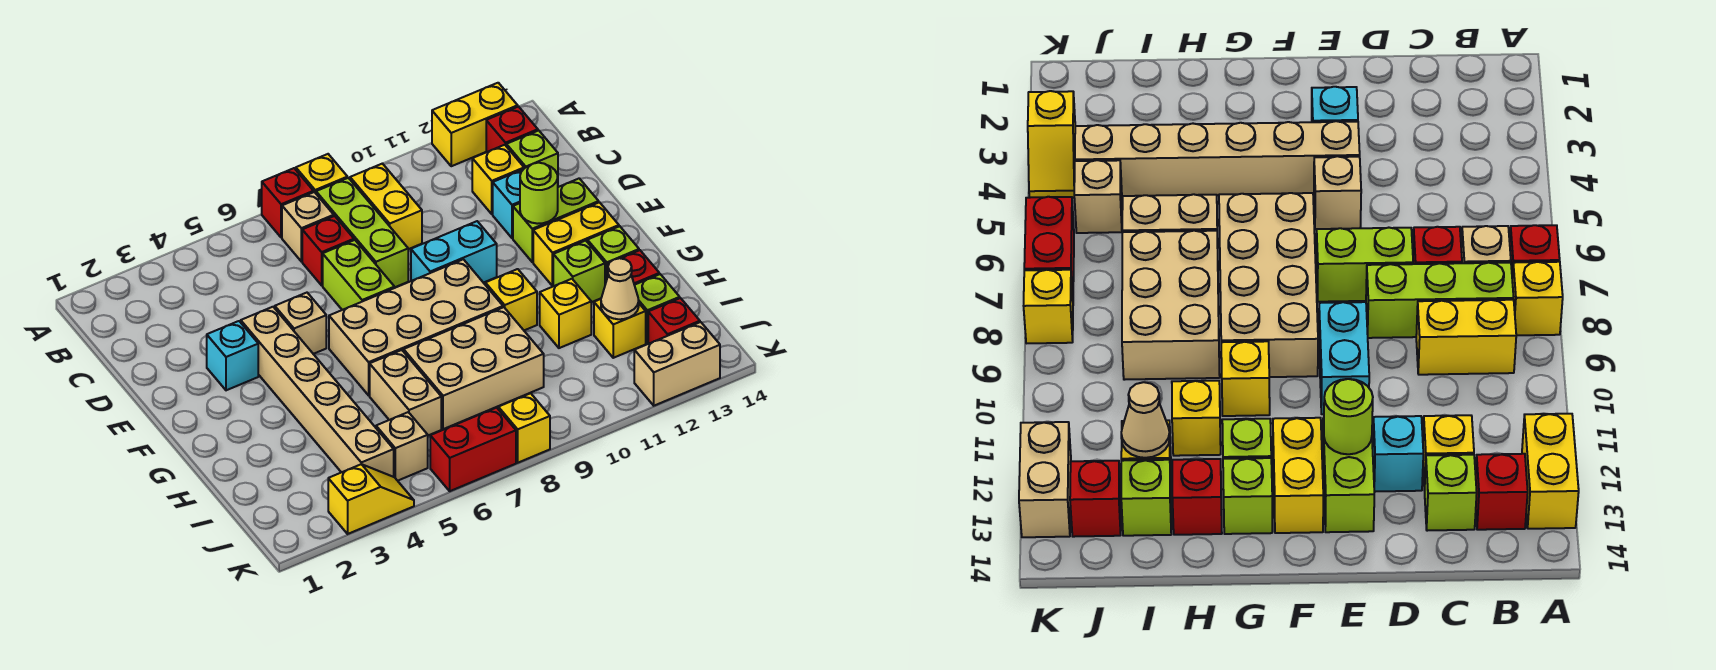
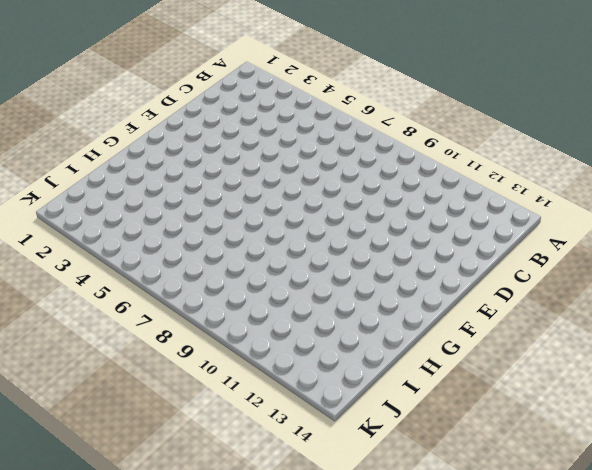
none -> red brick A7 level 1
none -> yellow brick A8 level 1
none -> yellow brick A12:A13 level 1
none -> tan brick B7 level 1

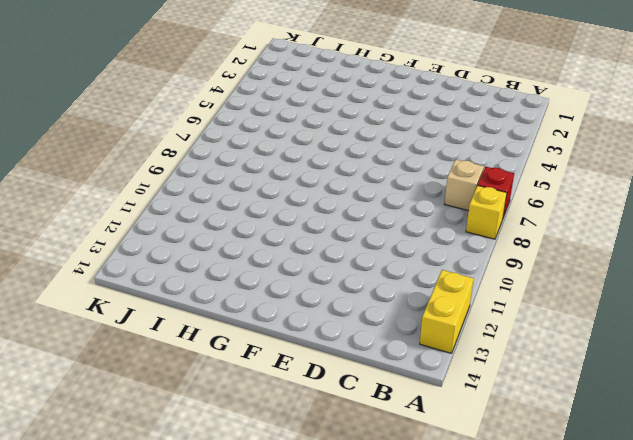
none -> lime brick B8:D8 level 1
none -> yellow brick B9:C9 level 1
none -> red brick B13 level 1
none -> red brick C7 level 1

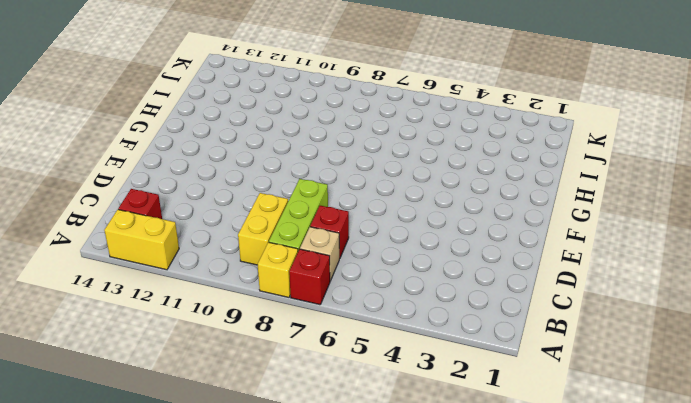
none -> yellow brick C12 level 1
none -> lime brick C13 level 1
none -> lime brick D7:E7 level 1
none -> cyan brick D12 level 1

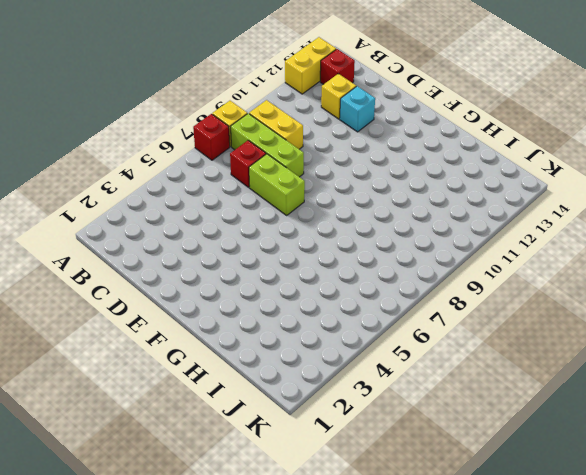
none -> tan brick B7 level 1
none -> lime brick C13 level 1
none -> cyan brick E3 level 1
none -> tan brick E4:J4 level 1

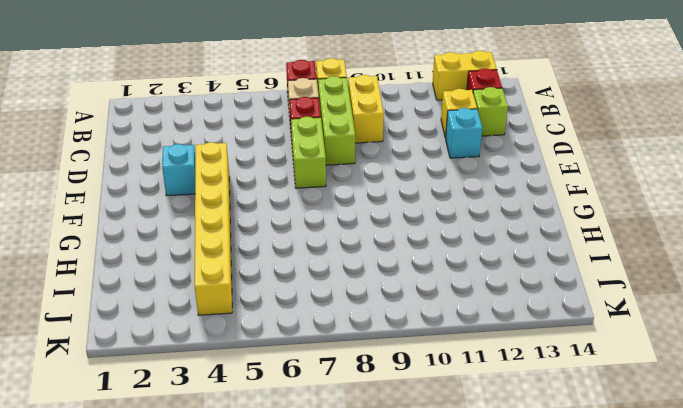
yellow brick E4:J4 level 1 -> tan brick E4:J4 level 1
none -> tan brick E5 level 1
none -> cyan brick E9:E10 level 1
none -> lime brick E12:E13 level 1
none -> tan brick F6:G9 level 1

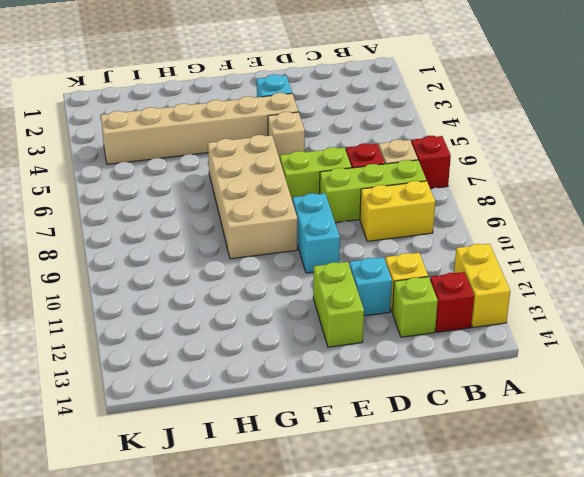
none -> yellow brick A8 level 1
none -> yellow brick F12:F13 level 1
none -> yellow brick G10 level 1
none -> lime brick G12 level 1

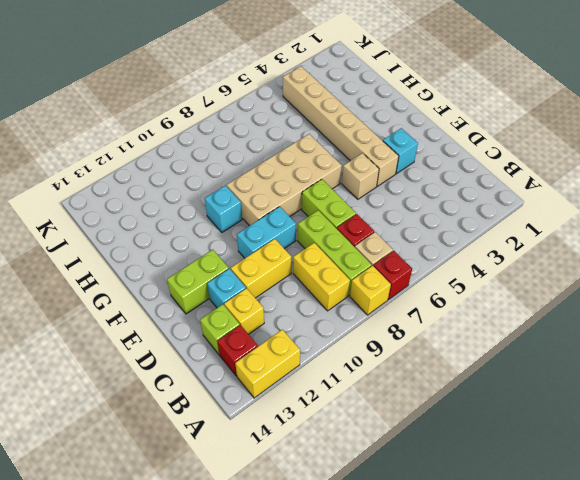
yellow brick D10:D11 level 1 -> yellow brick F12:F13 level 1
cyan brick G10 level 1 -> yellow brick G10 level 1
none -> lime brick G12 level 1
none -> lime brick G13 level 1
none -> tan brick H6:I6 level 1
none -> tan brick H7:I9 level 1

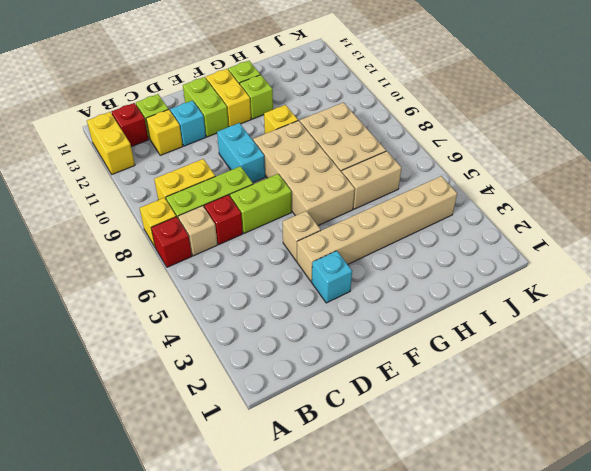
none -> yellow brick H11 level 1
none -> red brick H13 level 1
none -> yellow brick I12 level 1
none -> lime brick I13 level 1

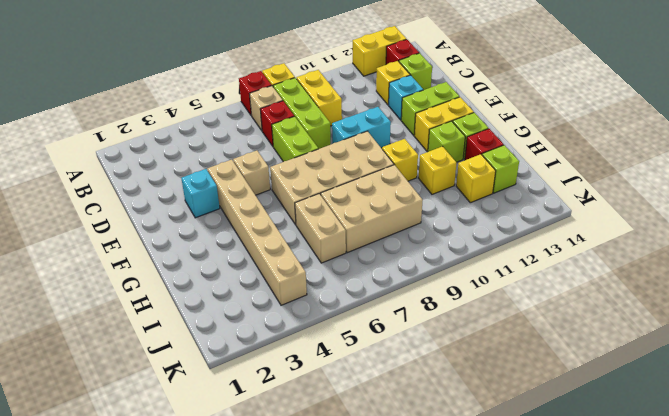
none -> tan brick J5 level 1
none -> red brick J13 level 1
none -> yellow slope K3:K4 level 1 top 3
none -> red brick K6:K7 level 1

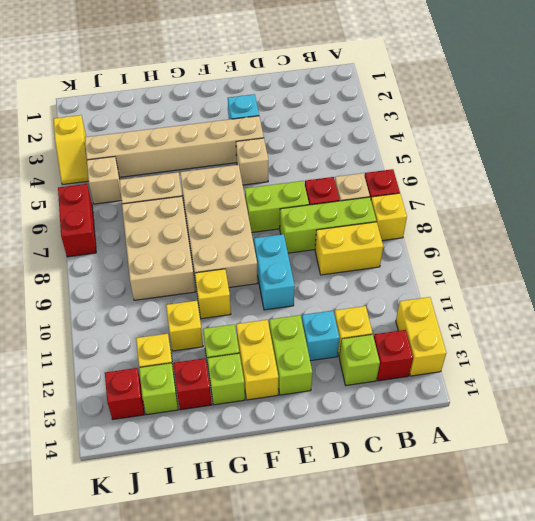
none -> yellow brick K8 level 1
none -> tan brick K12:K13 level 1
none -> lime round brick E12 level 2
none -> tan cone I12 level 2

